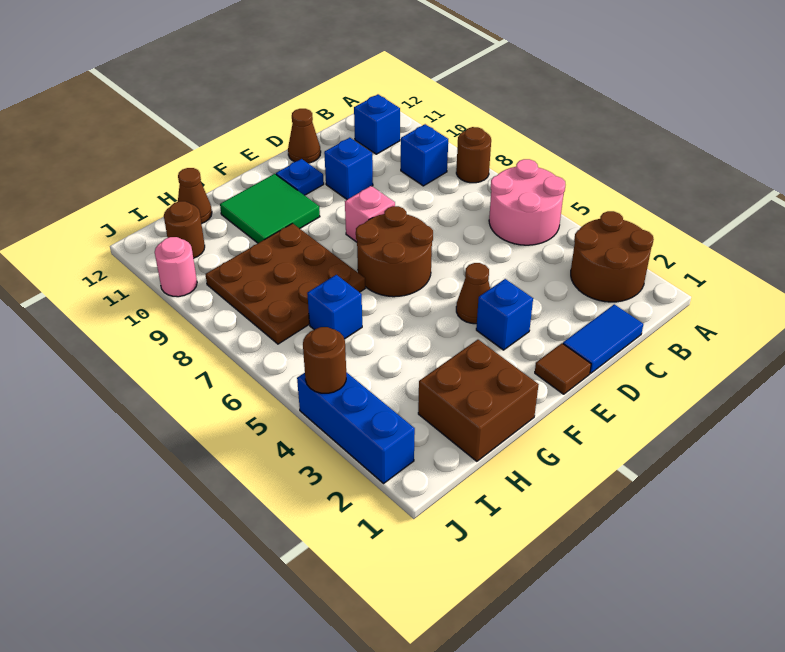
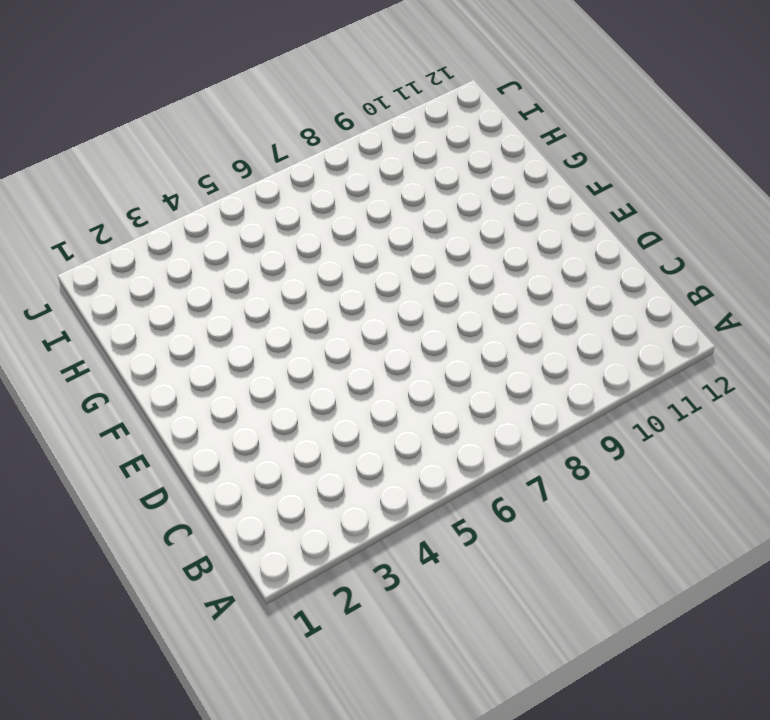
none -> brown round brick A2:B3 level 1
none -> pink round brick A5:B6 level 1
none -> brown round brick A8 level 1

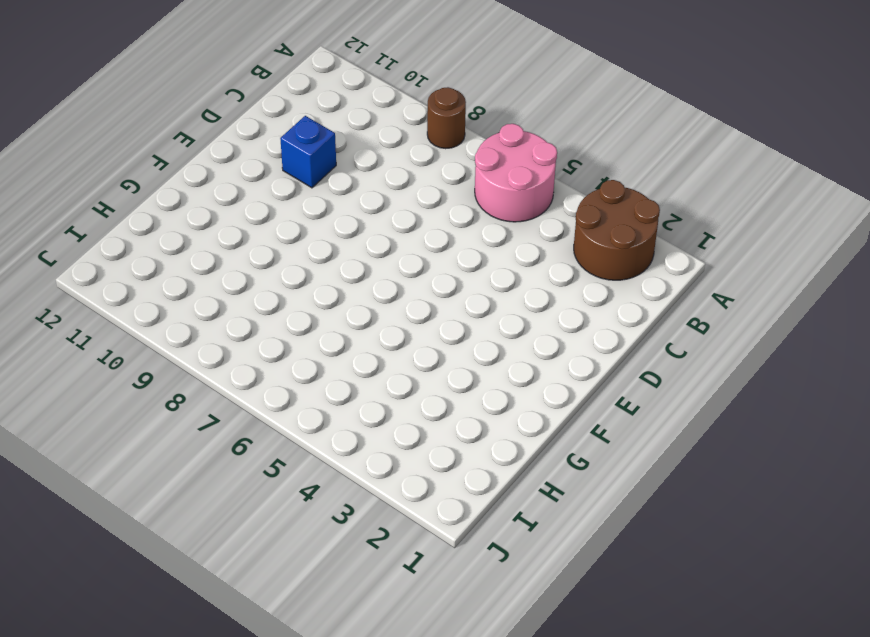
none -> blue brick B9 level 1
none -> blue brick B11 level 1
none -> blue tile C1:D1 level 1

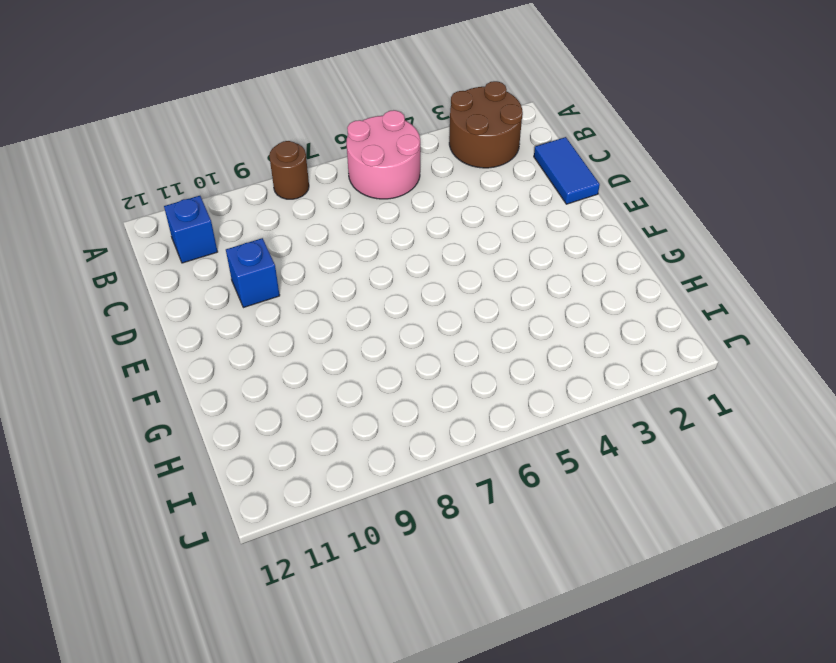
none -> blue brick B9 level 1
none -> brown cone D12 level 1
none -> brown tile E1 level 1

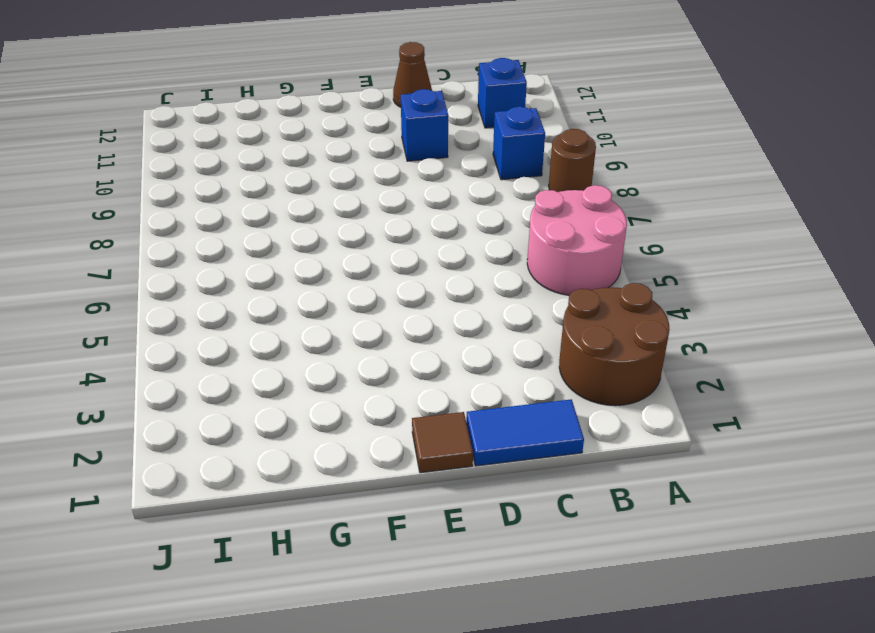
none -> blue brick E3 level 1
none -> brown cone E4 level 1
none -> brown round brick E6:F7 level 1

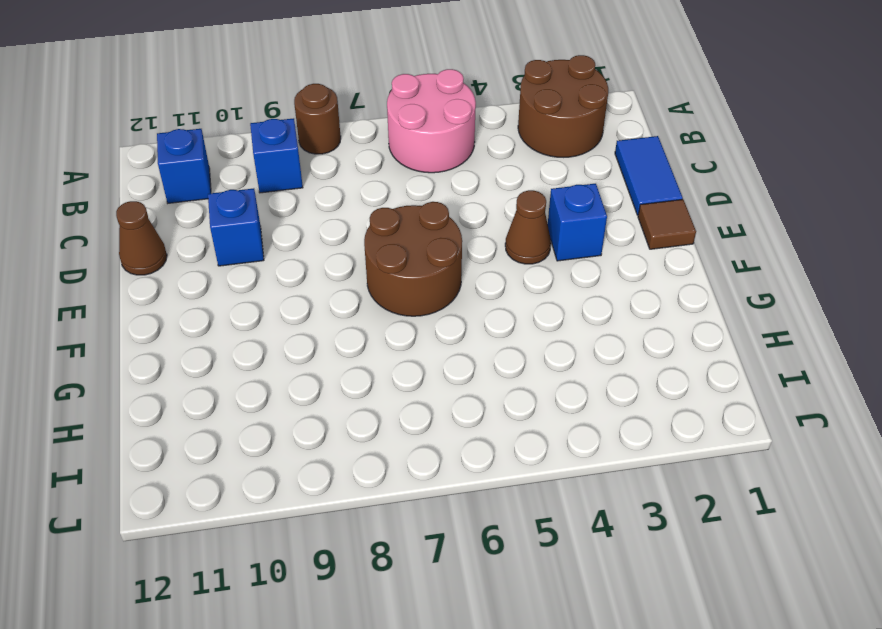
none -> pink brick E8 level 1
none -> blue plate E11 level 1
none -> green tile F10:G11 level 1

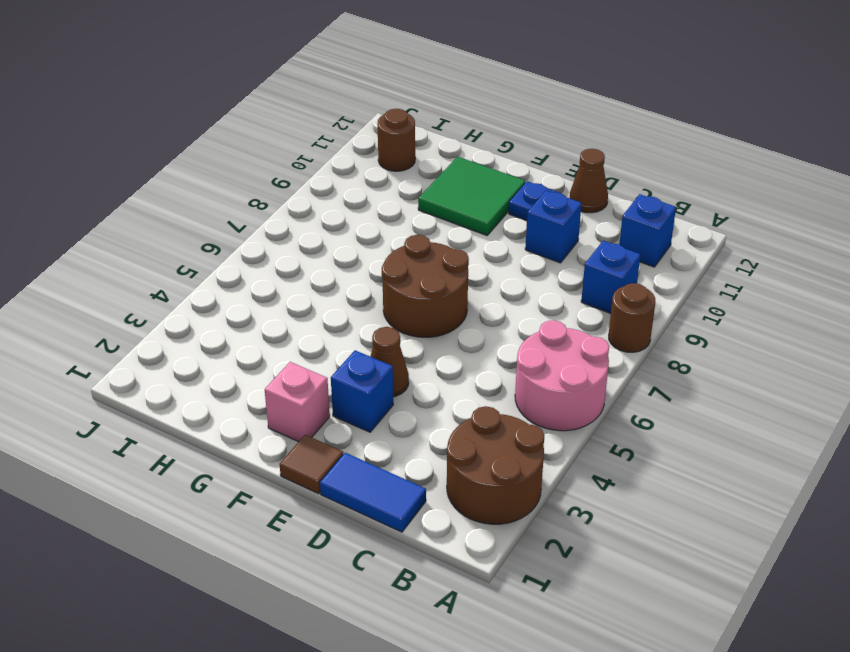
pink brick F2 level 1 -> pink brick E8 level 1
none -> brown brick G1:H2 level 1
none -> brown plate G7:I9 level 1
none -> blue brick H6 level 1

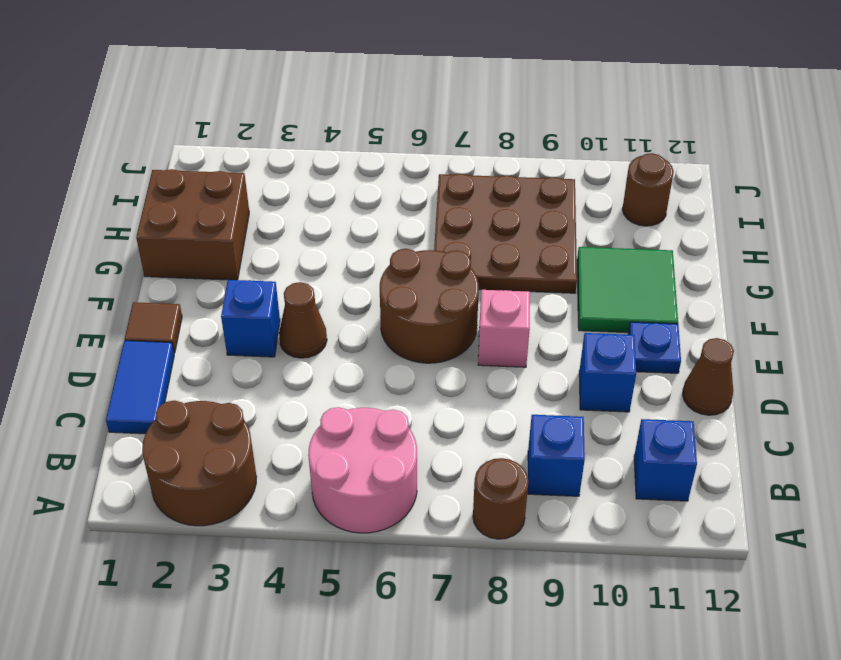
none -> blue brick H6 level 1
none -> brown cone H12 level 1
none -> blue brick J2:J4 level 1

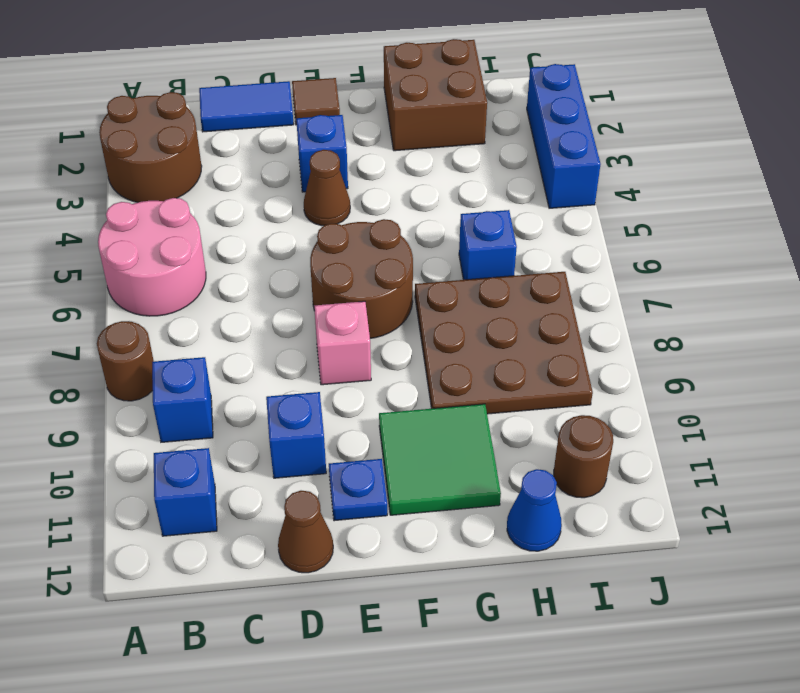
blue cone H12 level 1 -> brown cone H12 level 1
none -> pink round brick J10 level 1
none -> brown round brick J4 level 2

